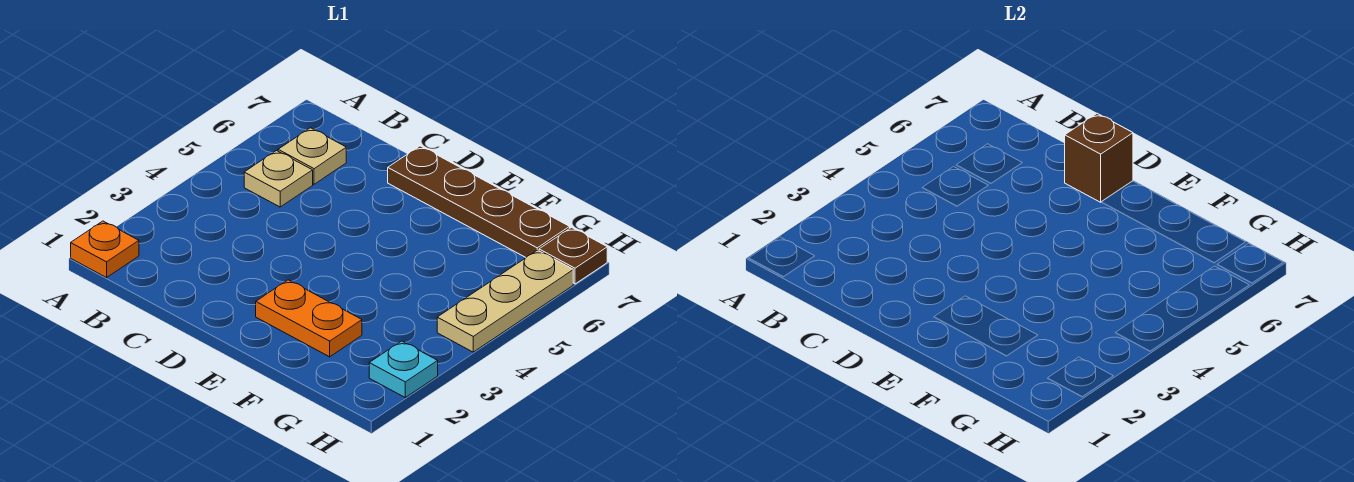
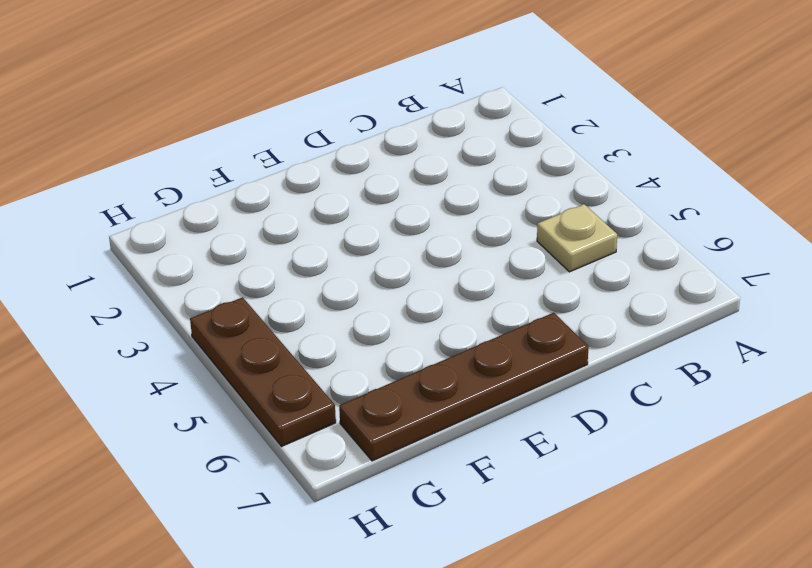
brown plate H4:H6 level 1 -> tan plate H4:H6 level 1
none -> orange plate A1 level 1
none -> tan plate B6 level 1

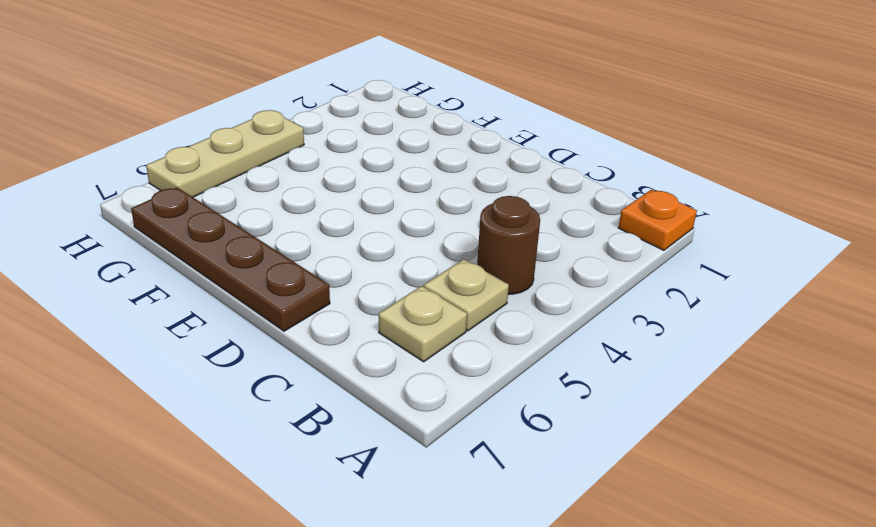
brown round brick B4 level 1 -> none
none -> orange plate E2:F2 level 1
none -> cyan plate H2 level 1

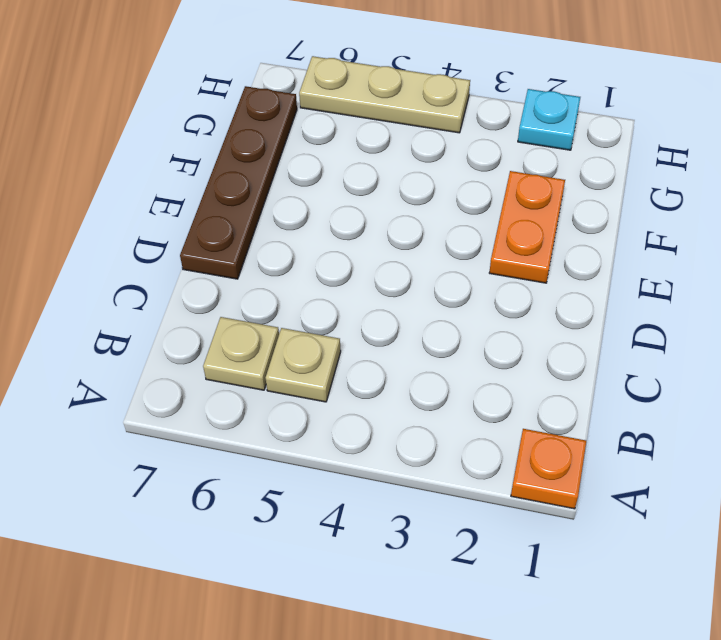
none -> brown plate H7 level 1
none -> brown brick D7 level 2

